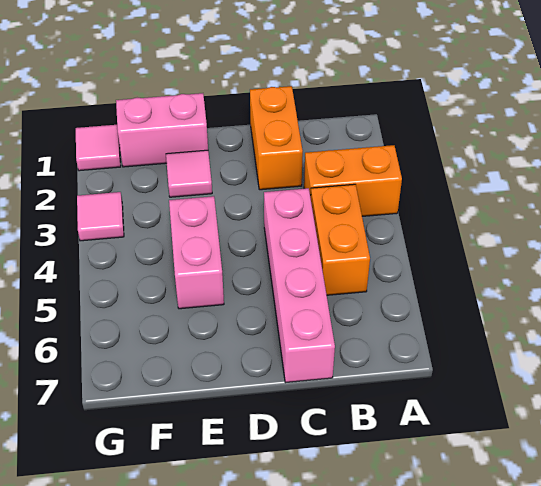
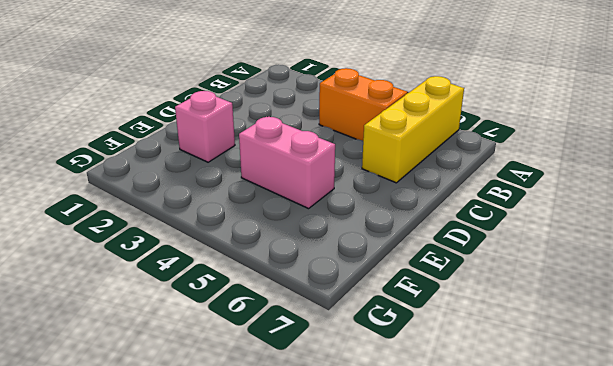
yellow brick A6:C6 level 1 -> pink brick C4:C7 level 1
pink brick E2 level 1 -> pink tile E2 level 1
none -> orange brick A3:B3 level 1
none -> orange brick C1:C2 level 1

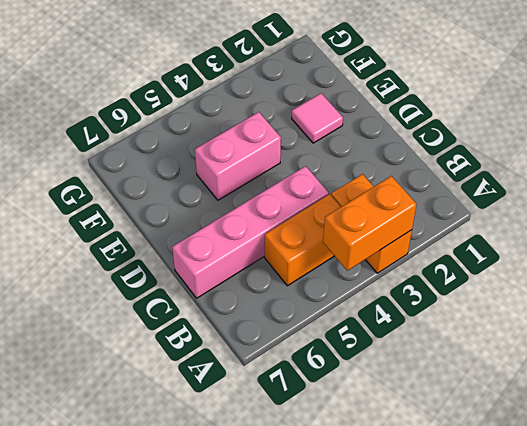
orange brick A3:A4 level 2 -> orange brick C1:C2 level 1
none -> pink brick E1:F1 level 1
none -> pink tile G1 level 1

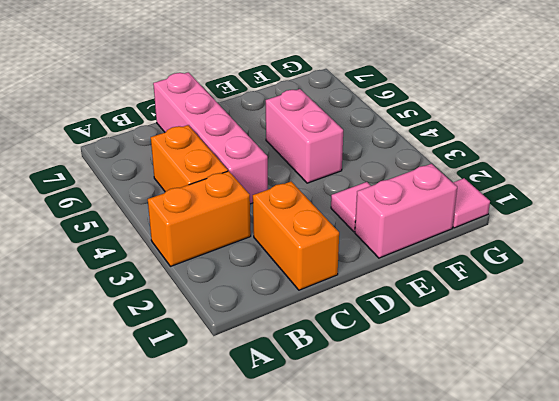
none -> pink tile G3 level 1

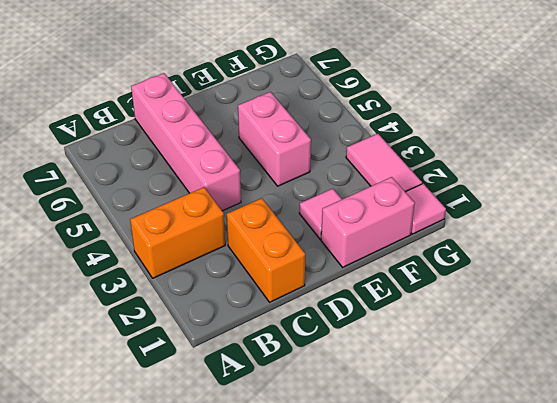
pink tile G2:G3 level 1 -> pink tile G3 level 1
none -> orange brick B4:B5 level 1

